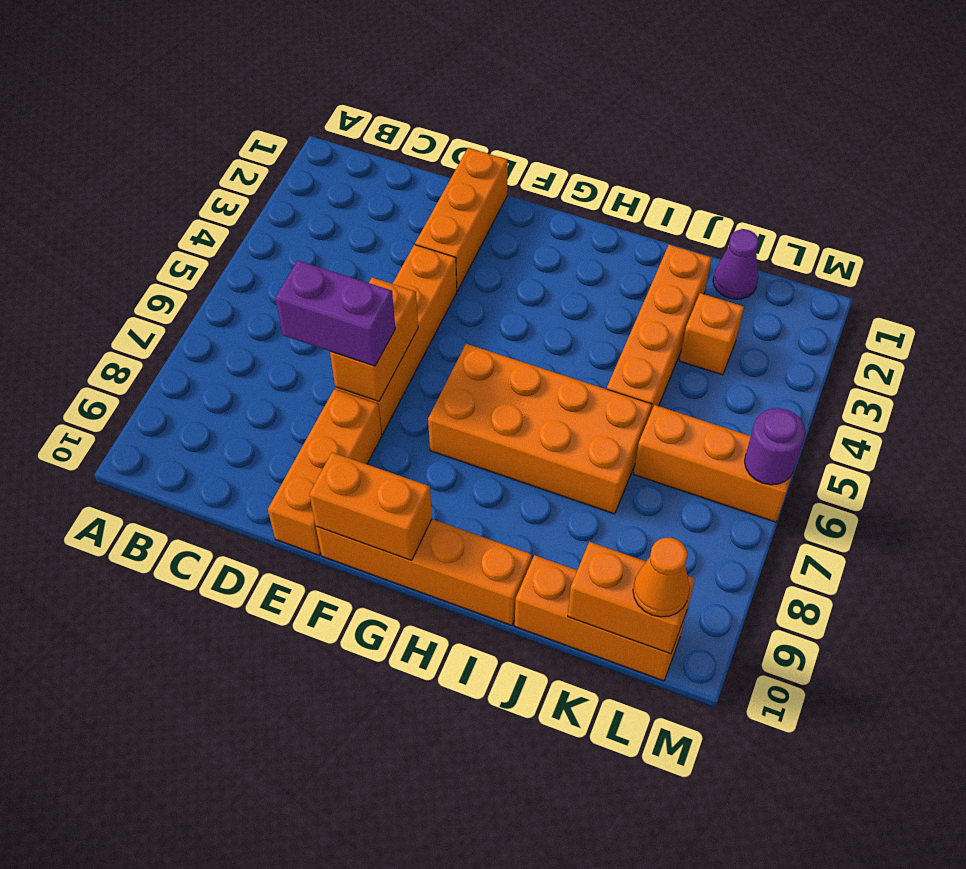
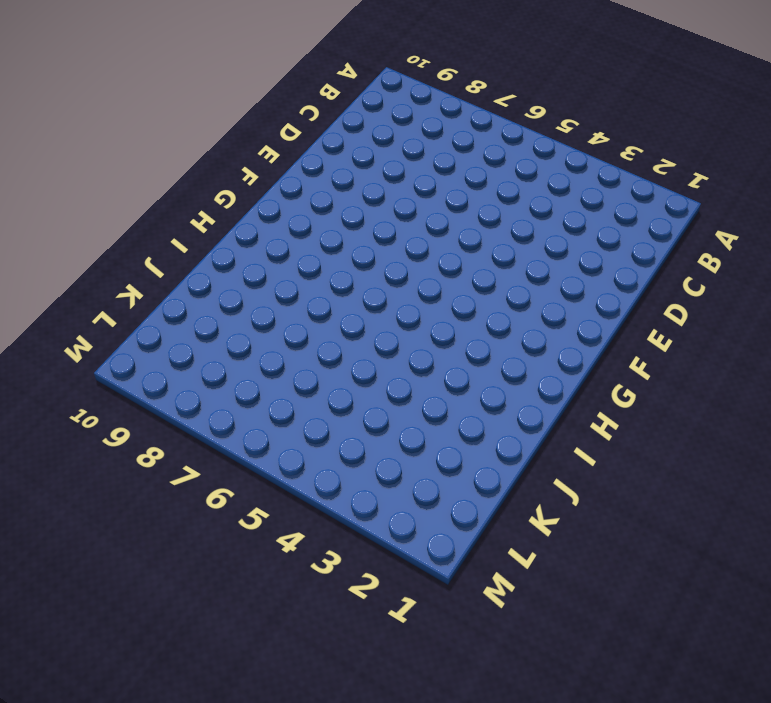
none -> orange brick E1:E3 level 1
none -> orange brick E4:E7 level 1
none -> orange brick E8:E10 level 1

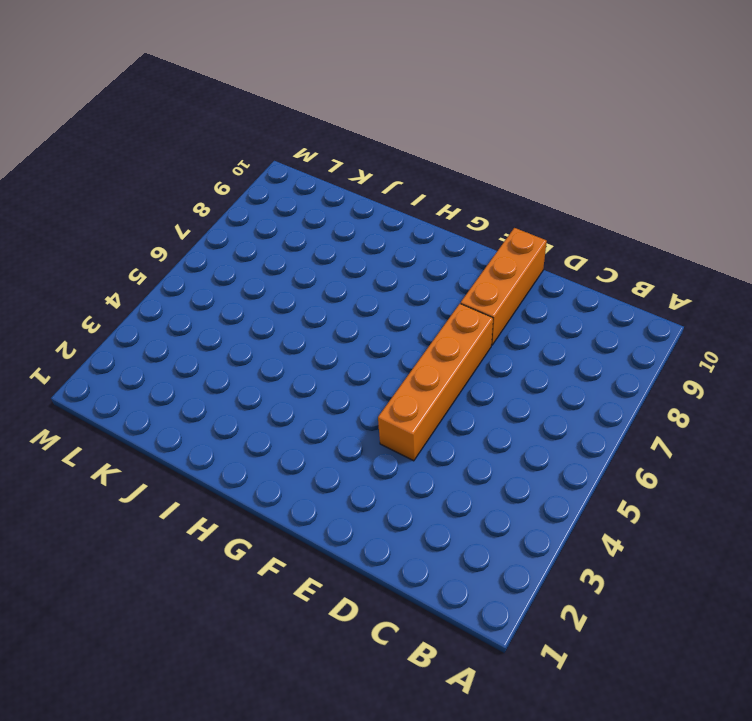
none -> orange brick E1:E3 level 1
none -> orange brick F10:I10 level 1
none -> orange brick G6:J7 level 1

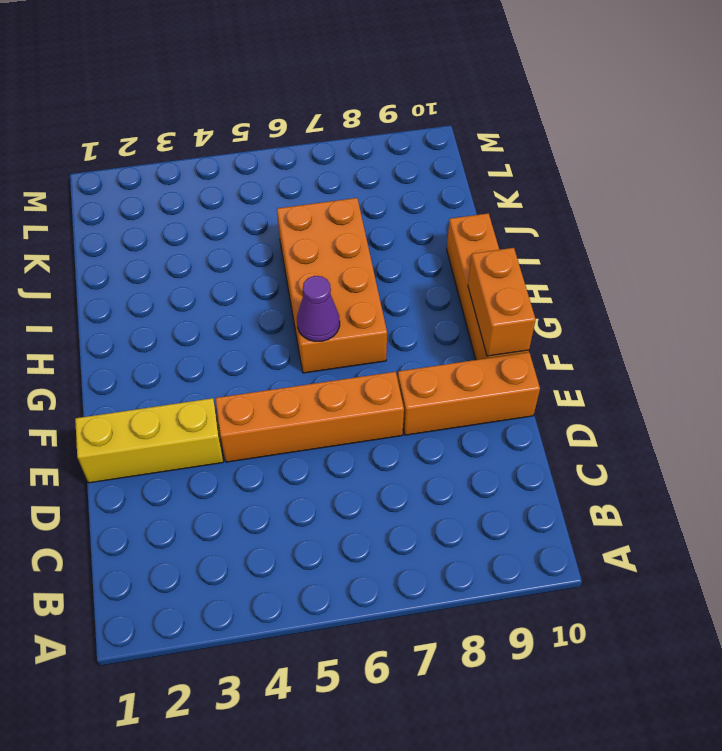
yellow brick E1:E3 level 1 -> orange brick E1:E3 level 1
purple cone G6 level 2 -> purple cone K1 level 1
none -> orange brick J2:J5 level 1
none -> orange brick J10:L10 level 1
none -> orange brick K3 level 1

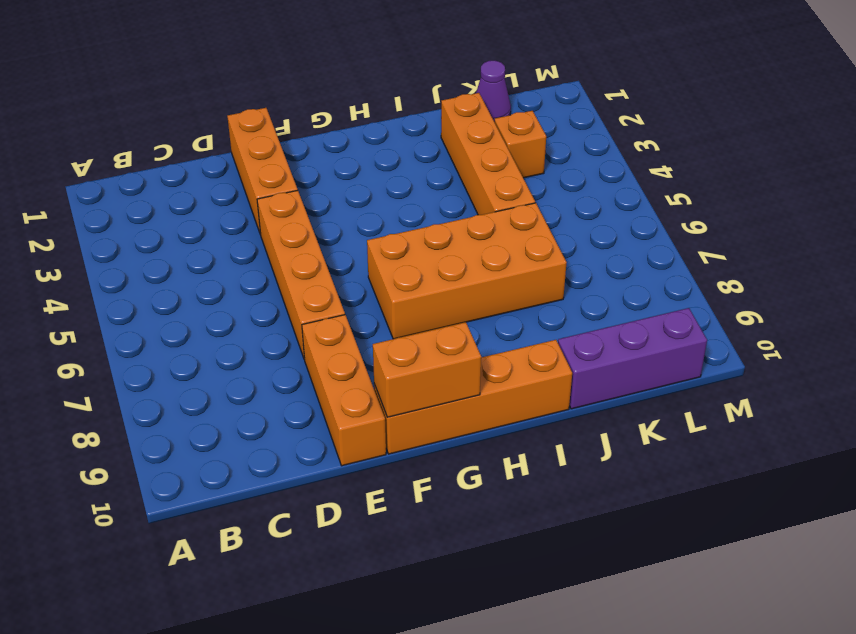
purple brick J10:L10 level 1 -> orange brick J10:L10 level 1
none -> orange brick K6:M6 level 1
none -> orange brick E6:E7 level 2
none -> orange brick K10:L10 level 2

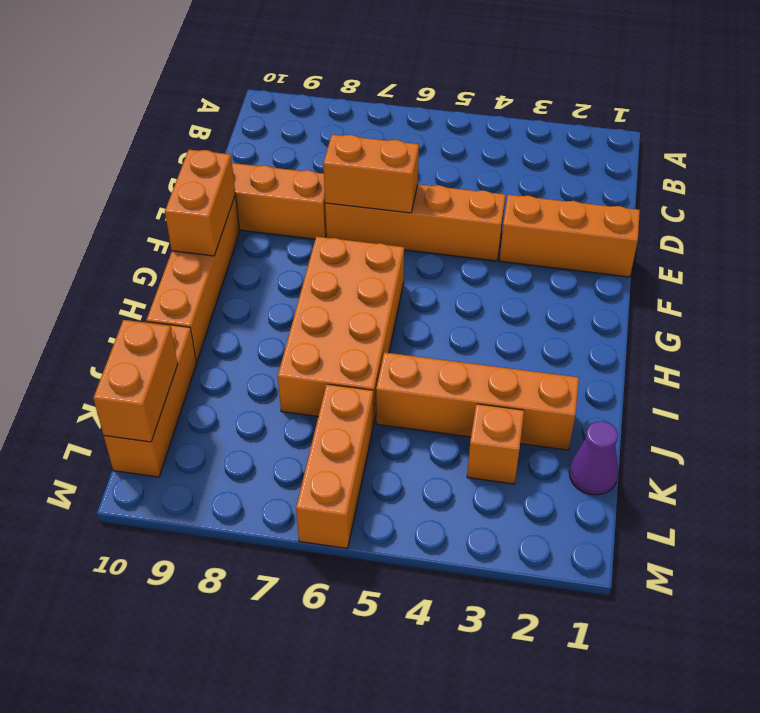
none -> purple round brick M6 level 2
none -> purple brick D7:E7 level 3
none -> orange cone L10 level 3

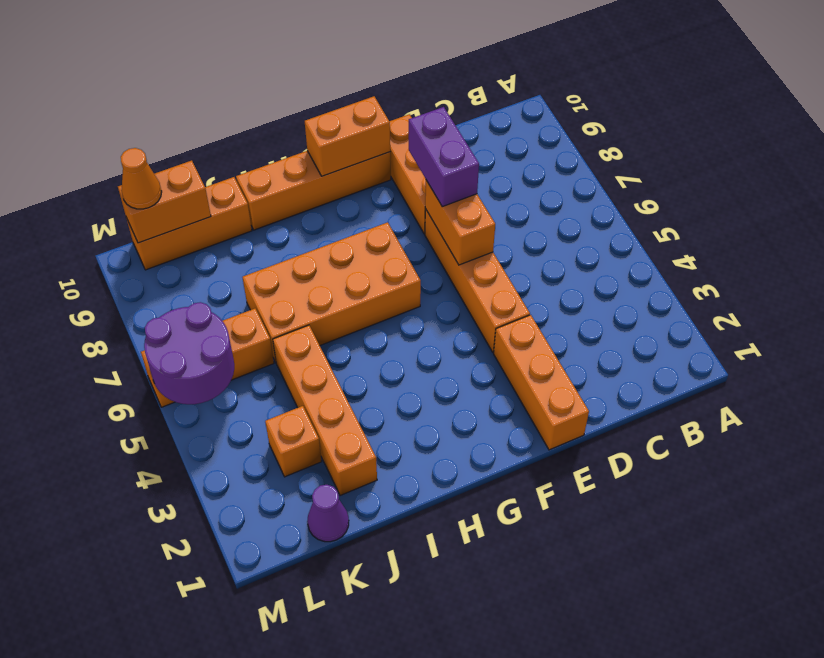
purple brick E7:E8 level 3 -> purple brick D7:E7 level 3
purple round brick L5:M6 level 2 -> purple round brick M6 level 2

